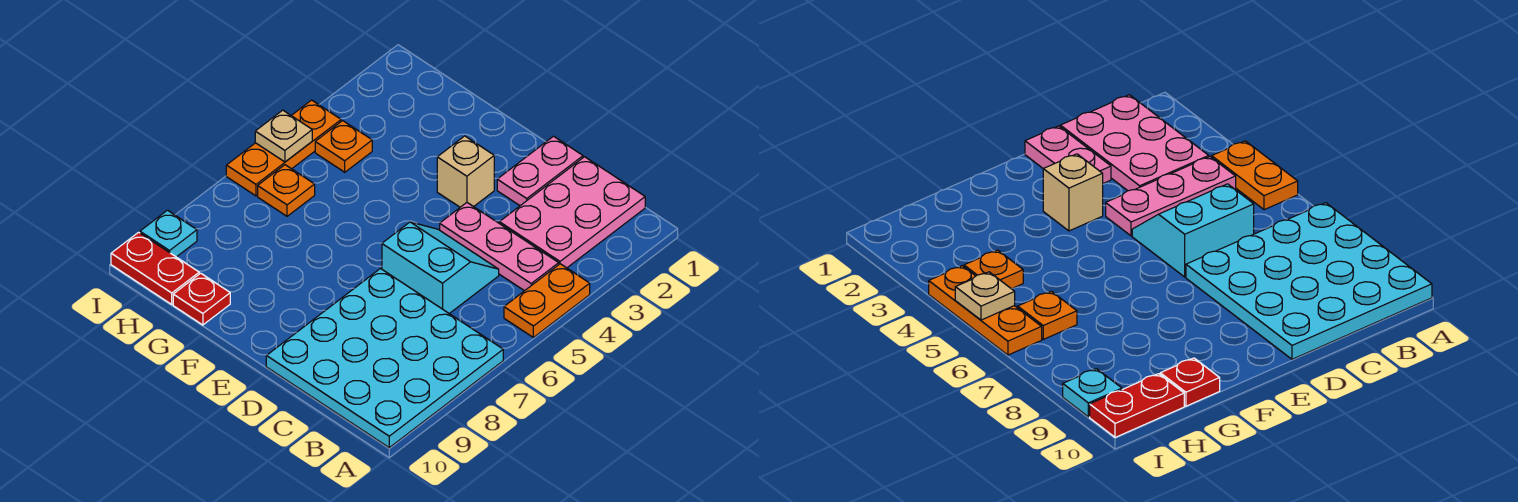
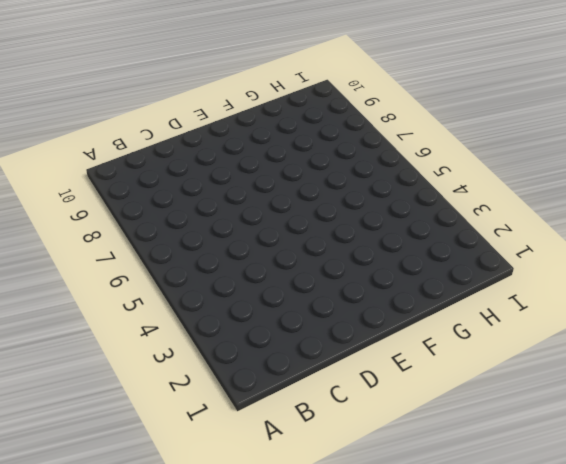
none -> orange plate A4:A5 level 1
none -> cyan plate A7:D10 level 1
none -> pink plate B1:C3 level 1

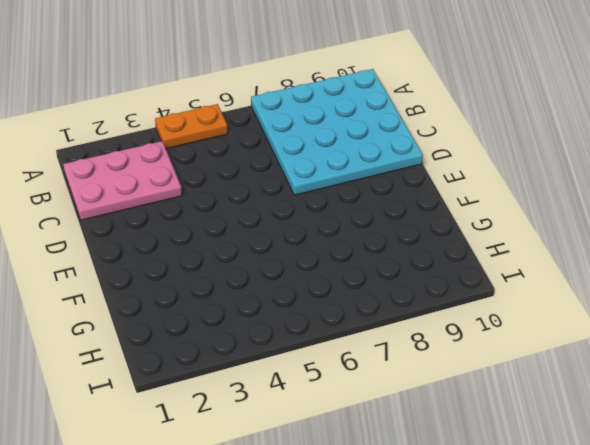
none -> pink plate B4:D4 level 1
none -> cyan slope C5:D6 level 1 top 6
none -> pink plate D1:D2 level 1

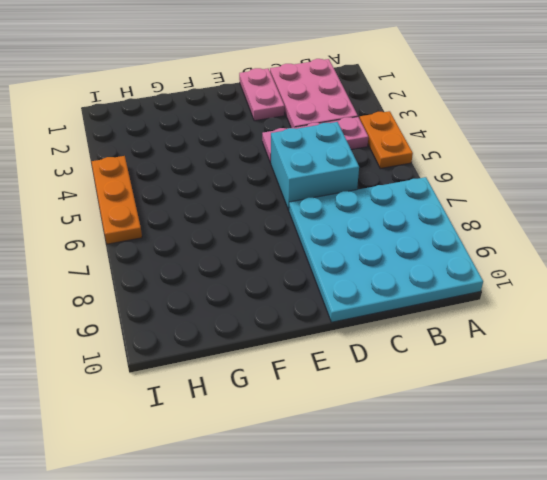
cyan brick C5:D6 level 1 -> cyan slope C5:D6 level 1 top 6
none -> tan brick E3 level 1
none -> red plate G10 level 1
none -> orange plate H4 level 1

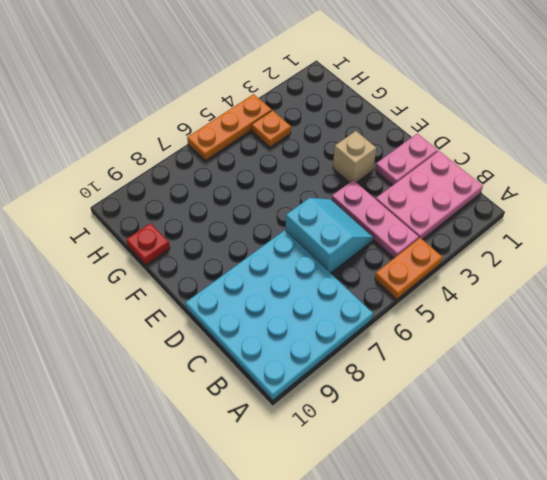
none -> orange plate H6 level 1
none -> red plate H10:I10 level 1
none -> cyan plate I9 level 1

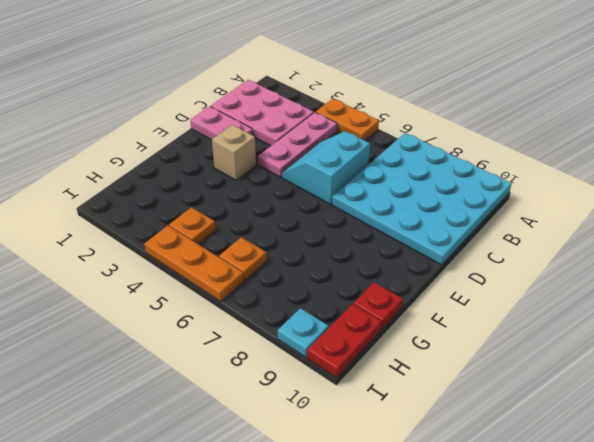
none -> tan plate I5 level 2

